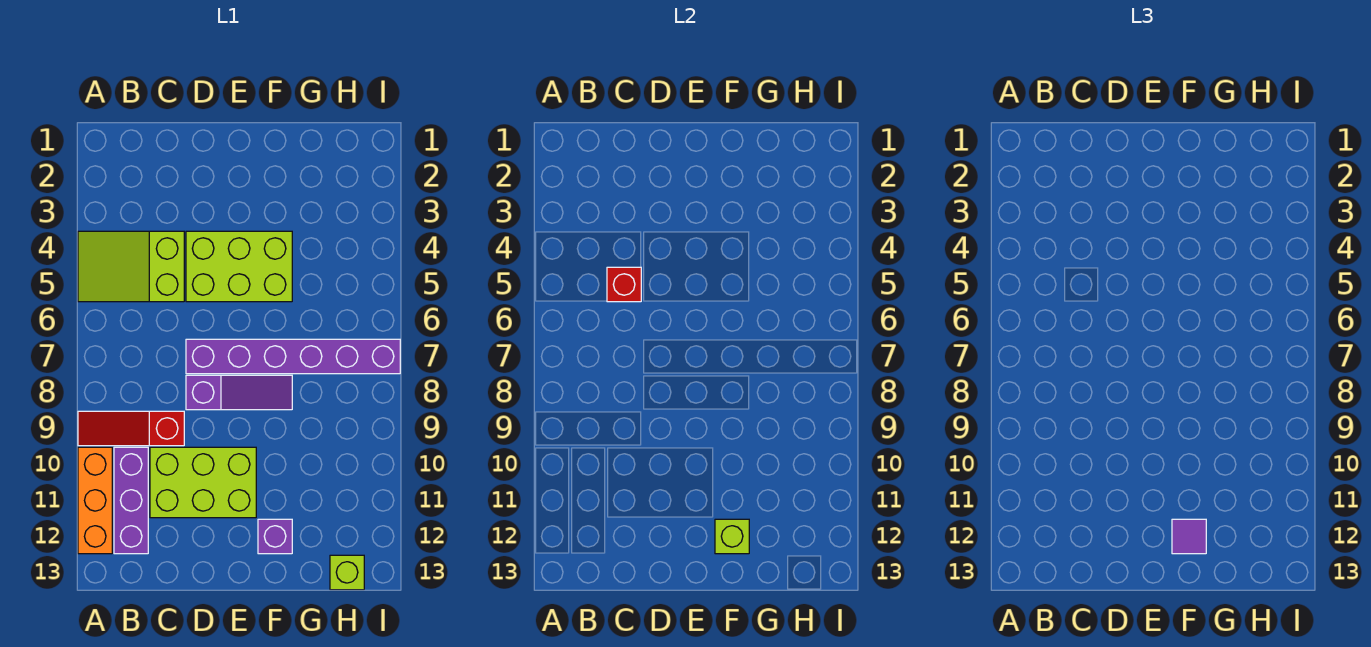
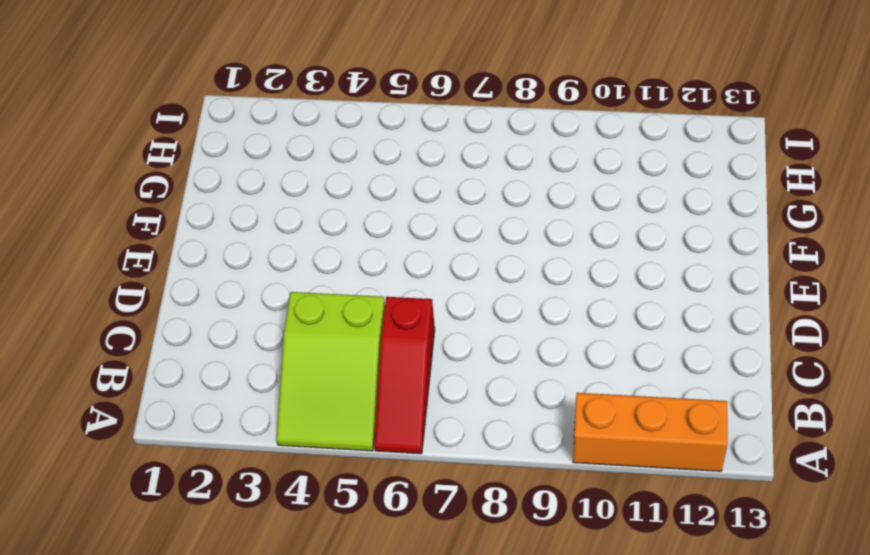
red slope A6:C6 level 1 top C -> red slope A9:C9 level 1 top C
none -> purple brick B10:B12 level 1
none -> lime brick C10:E11 level 1
none -> lime brick D4:F5 level 1

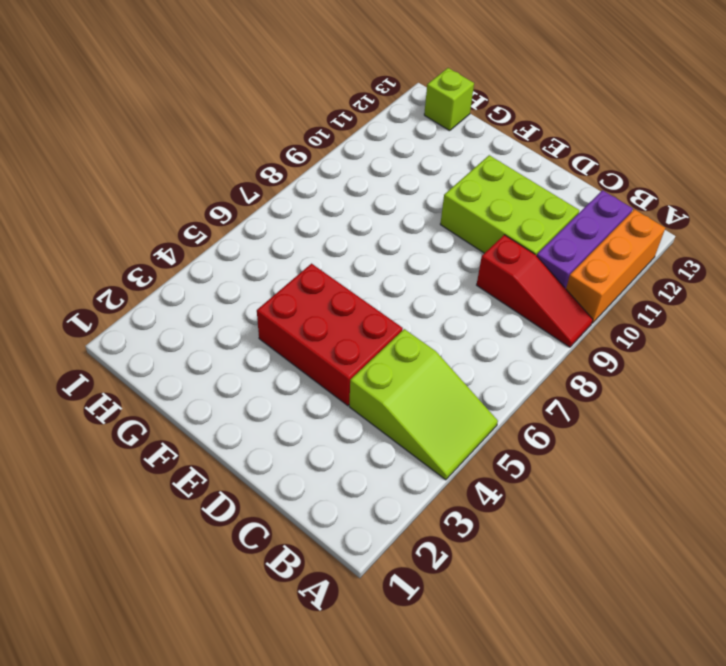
red brick D4:F5 level 1 -> lime brick D4:F5 level 1
none -> purple brick D7:I7 level 1
none -> purple slope D8:F8 level 1 top D
none -> purple brick F12 level 1

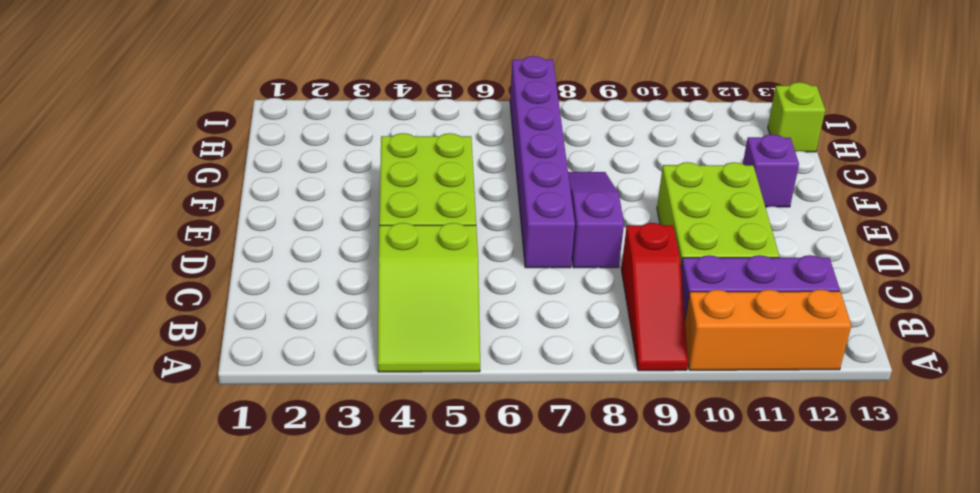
none -> red brick C5 level 2
none -> lime brick F12 level 2
none -> purple tile F12 level 3

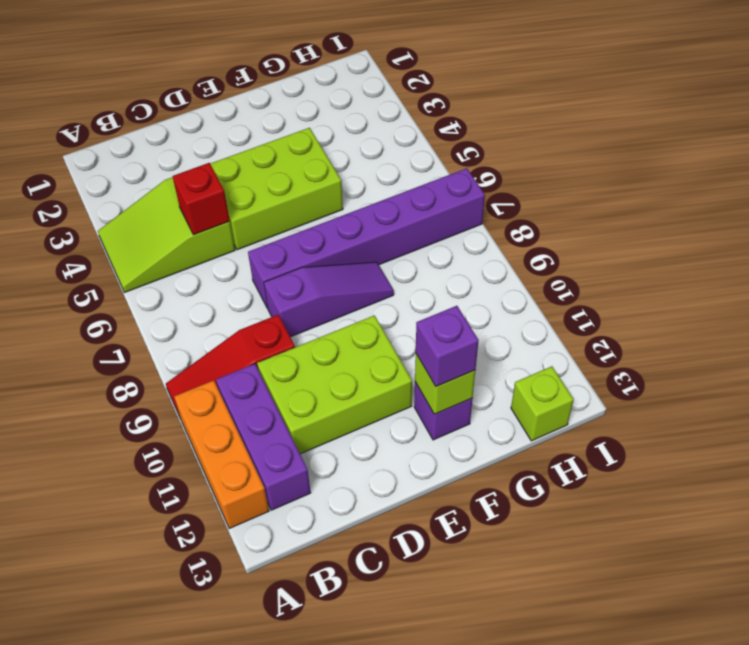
purple brick F12 level 3 -> purple tile F12 level 3

